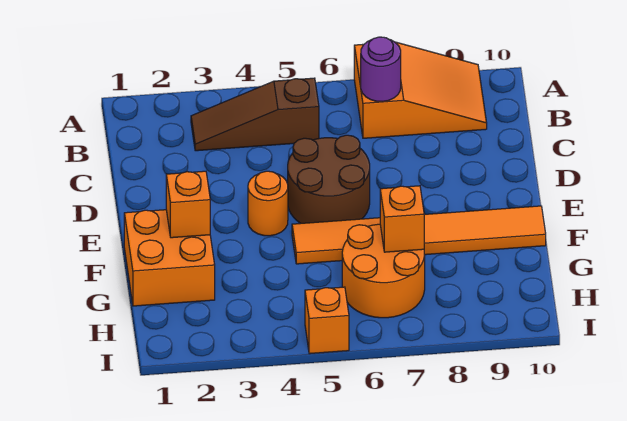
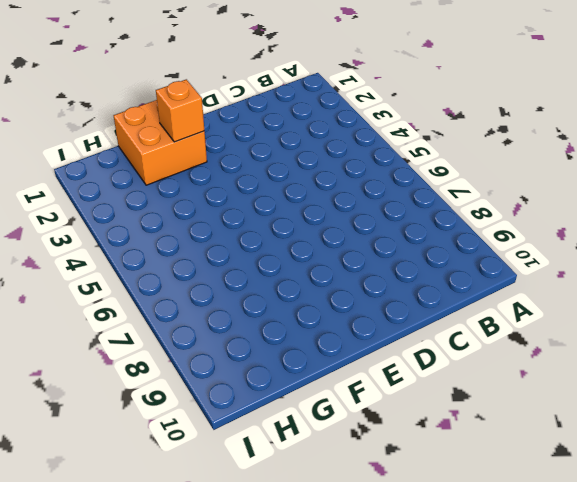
none -> orange slope A7:B9 level 1 top 7
none -> brown slope B3:B5 level 1 top 5

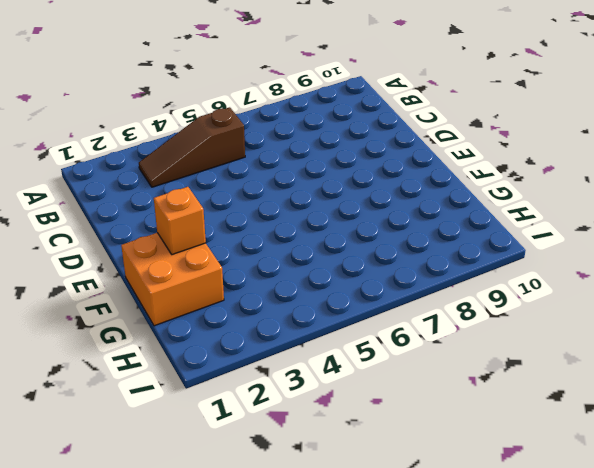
none -> orange slope A7:B9 level 1 top 7
none -> brown round brick D5:E6 level 1

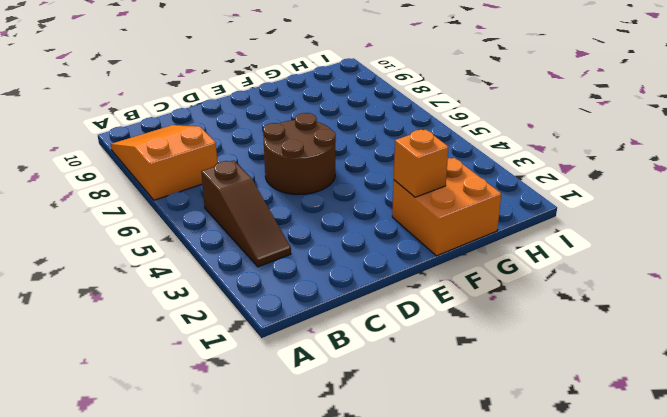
none -> orange round brick E4 level 1
none -> orange tile F5:F10 level 1

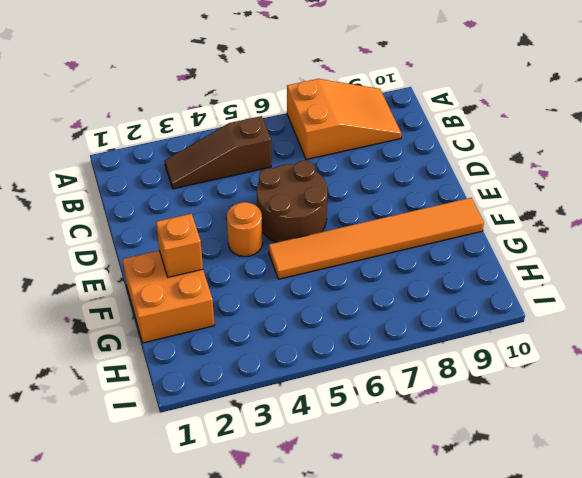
none -> orange round brick G6:H7 level 1
none -> orange brick I5 level 1

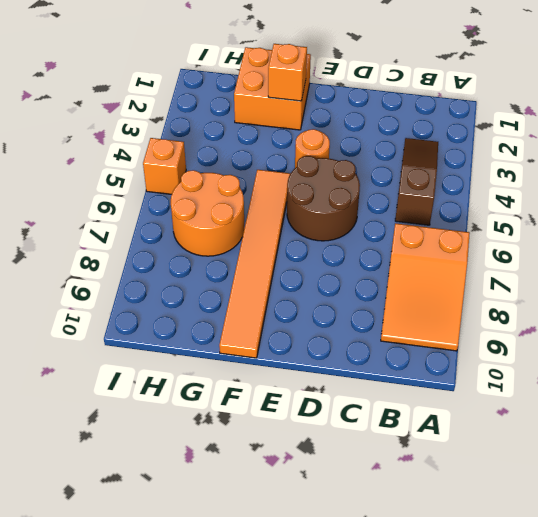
none -> purple round brick B7 level 2
none -> orange brick G7 level 2

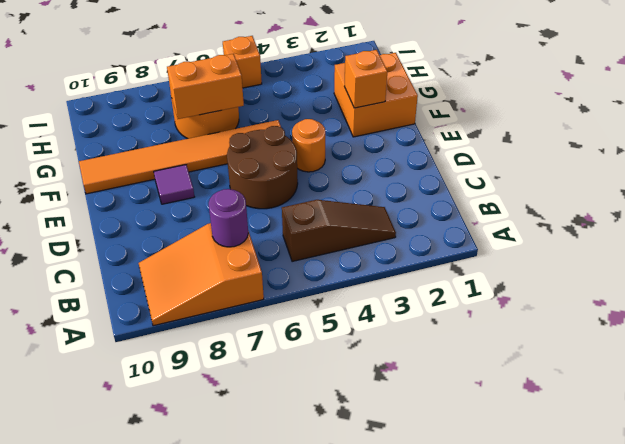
purple tile E8 level 1 -> none
orange brick G6:G7 level 2 -> orange brick G7 level 2

